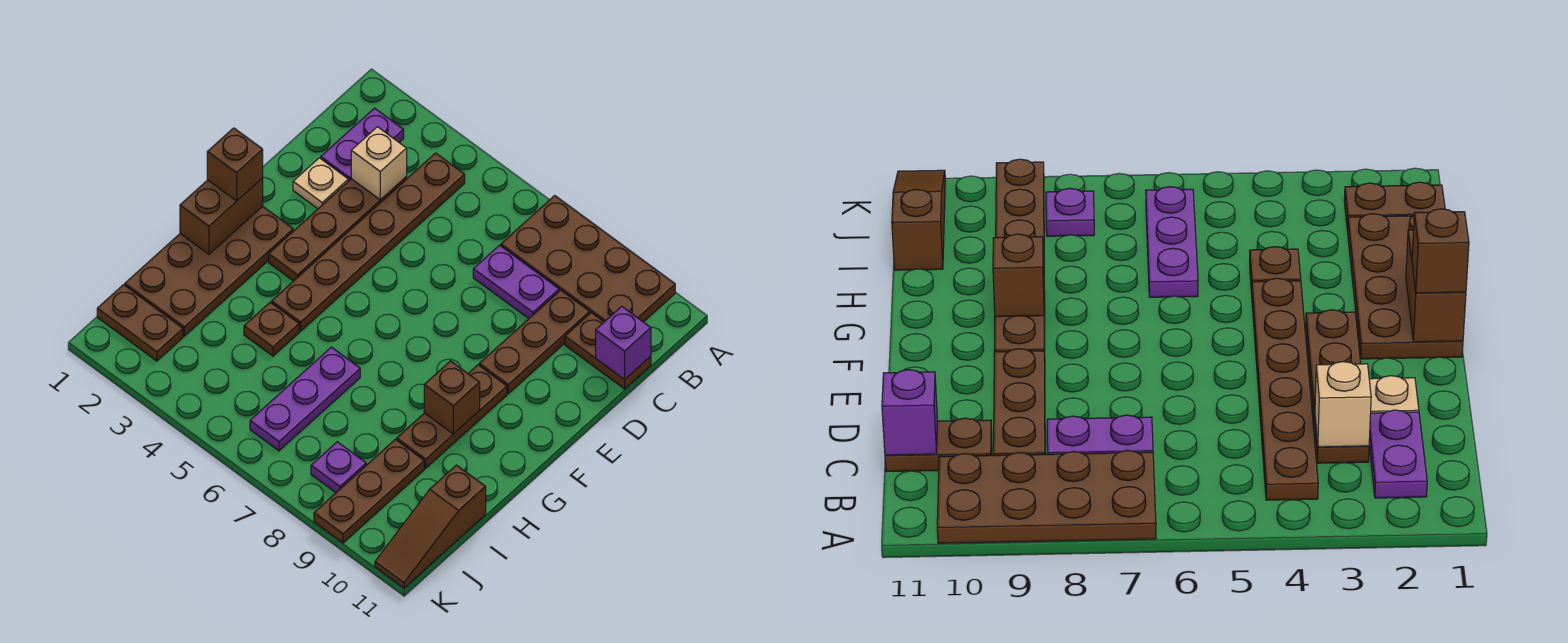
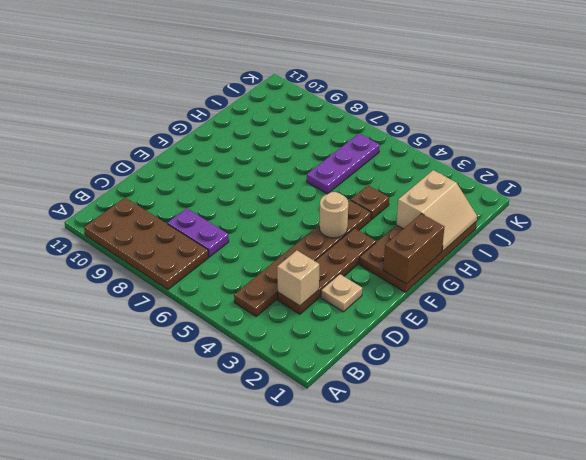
tan round brick F4 level 2 -> none
tan slope H1:I2 level 2 top 2 -> none
none -> purple plate B2:C2 level 1
none -> brown plate C9:E9 level 1
none -> brown plate C10:C11 level 1

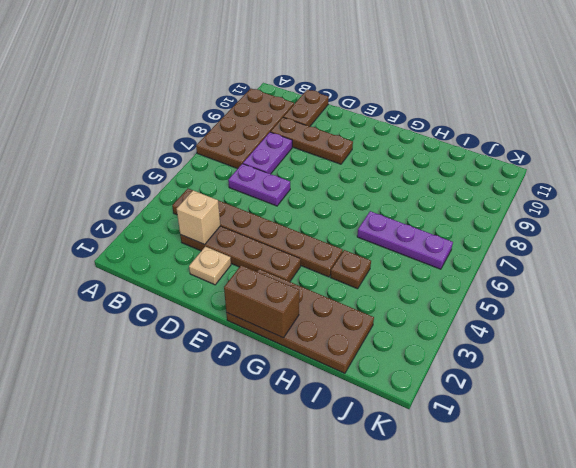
purple plate C6:D6 level 1 -> purple plate B2:C2 level 1
none -> brown plate F9:H9 level 1
none -> brown plate I9:K9 level 1
none -> brown slope I11:K11 level 1 top I

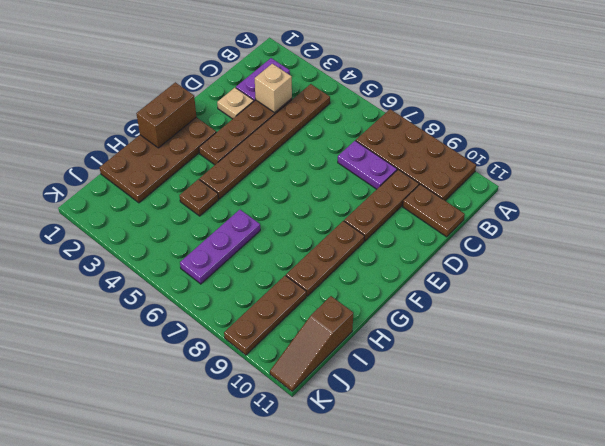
none -> brown plate J1:J2 level 1
none -> purple plate J8 level 1
none -> purple brick C11 level 2

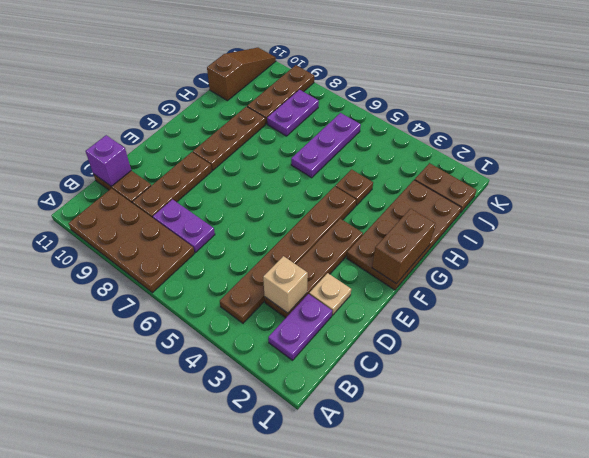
purple plate I8:J8 level 1 -> purple plate J8 level 1
none -> brown brick G9 level 2
none -> brown brick F1 level 3

